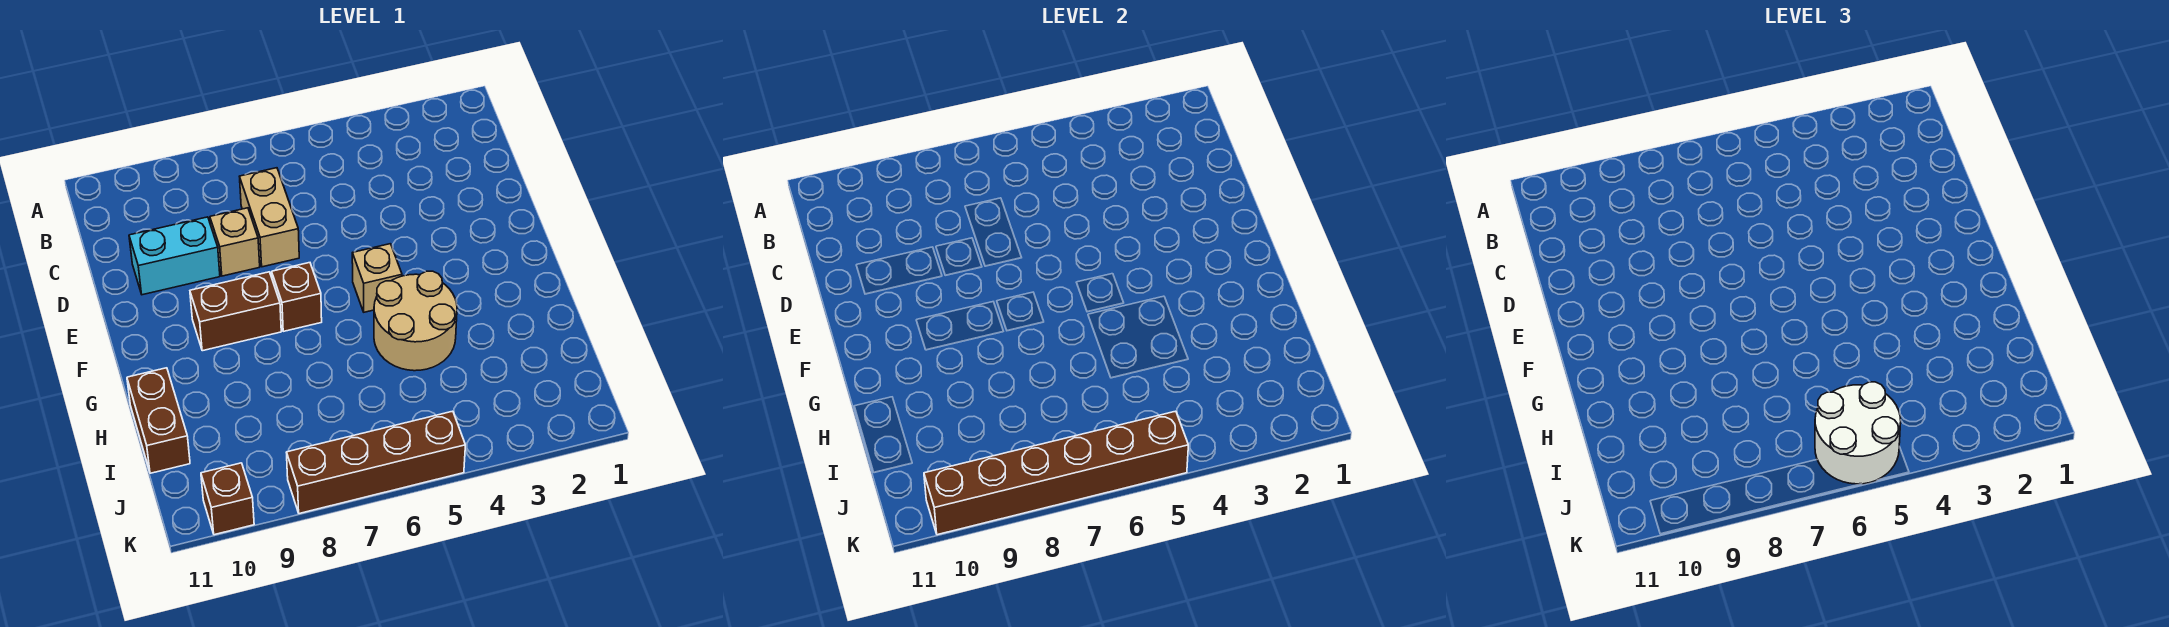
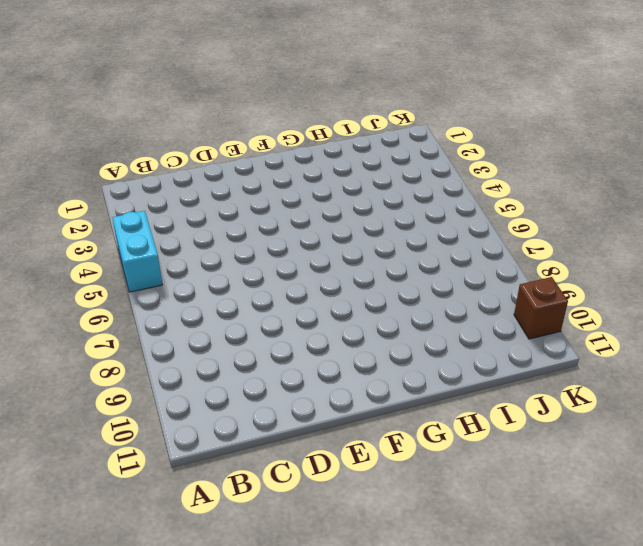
cyan brick A4:A5 level 1 -> cyan brick D9:D10 level 1
none -> tan brick C7:D7 level 1
none -> tan brick D8 level 1
none -> tan brick F5 level 1

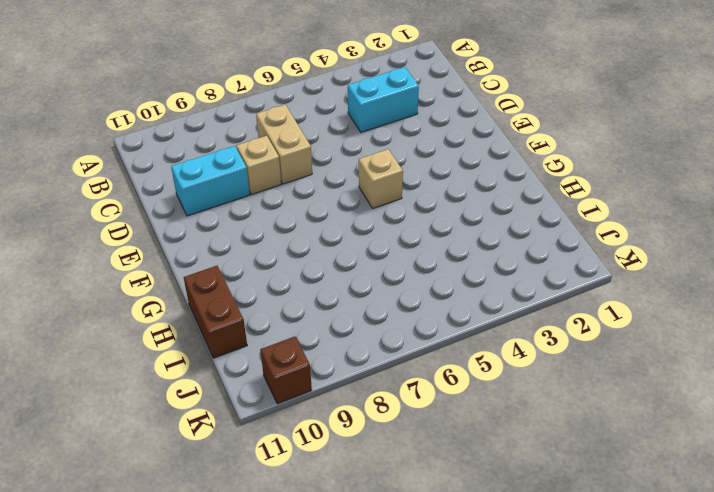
cyan brick C3:C4 level 1 -> none
none -> brown brick F7 level 1
none -> brown brick F8:F9 level 1
none -> tan round brick G4:H5 level 1

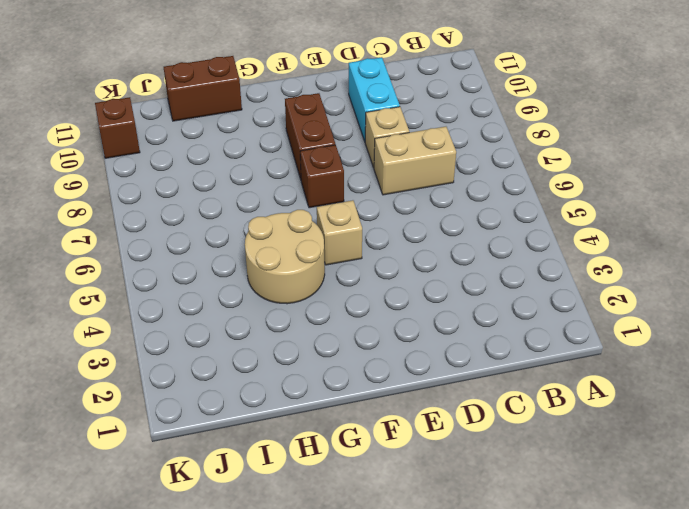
none -> brown brick K5:K8 level 1
none -> brown brick K5:K10 level 2
none -> white round brick J5:K6 level 3

